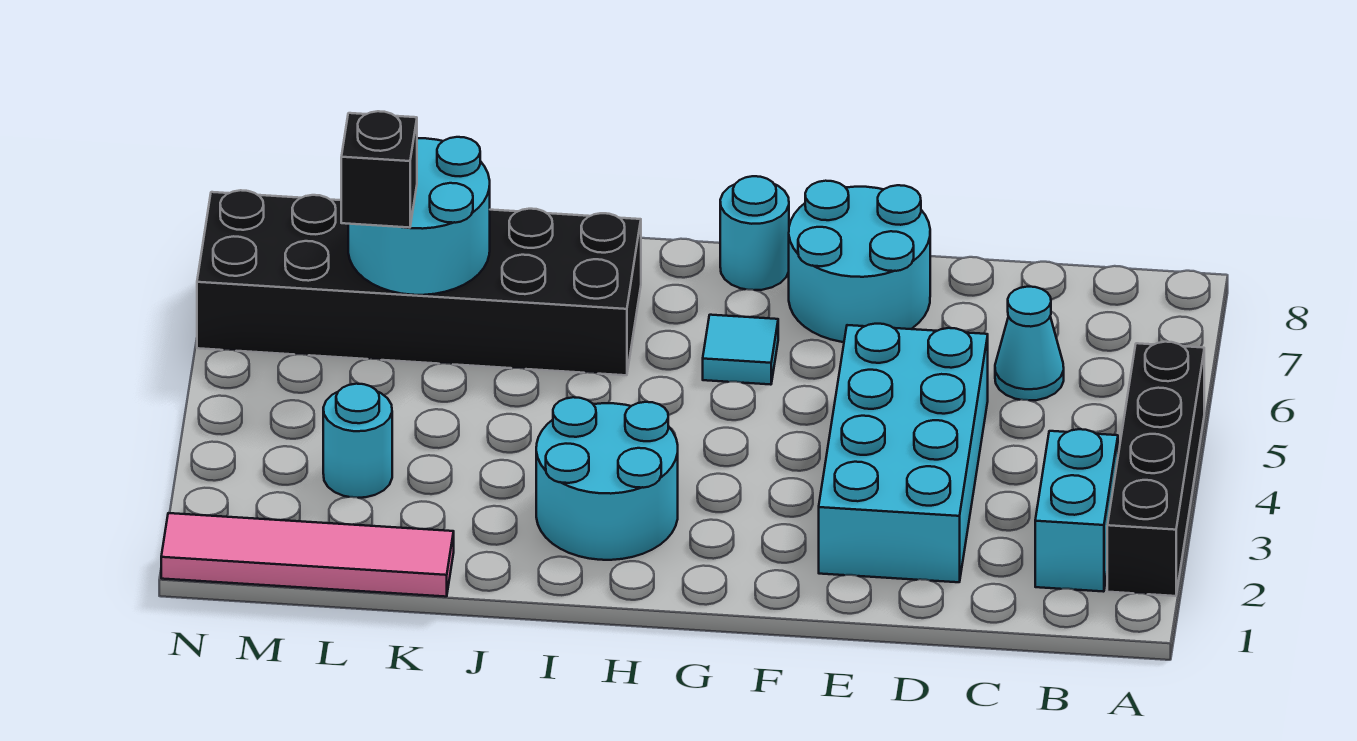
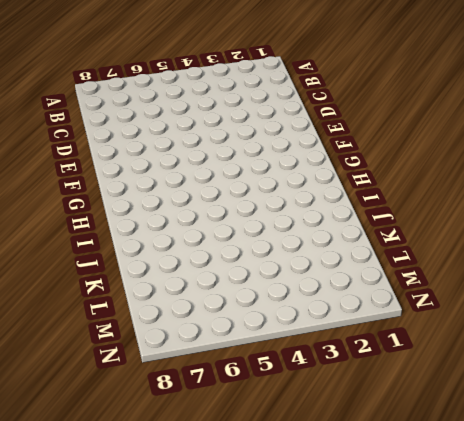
none -> black brick A2:A5 level 1
none -> cyan brick B2:B3 level 1
none -> cyan cone C6 level 1

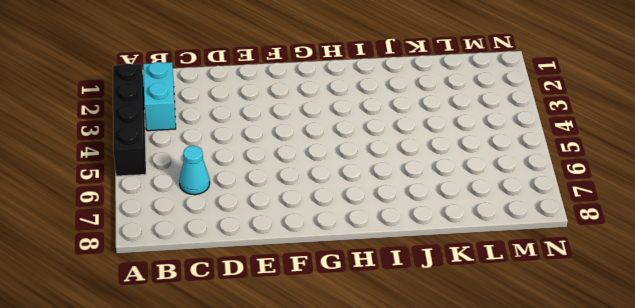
none -> cyan brick D2:E5 level 1
none -> cyan round brick E7:F8 level 1
none -> cyan tile G6 level 1

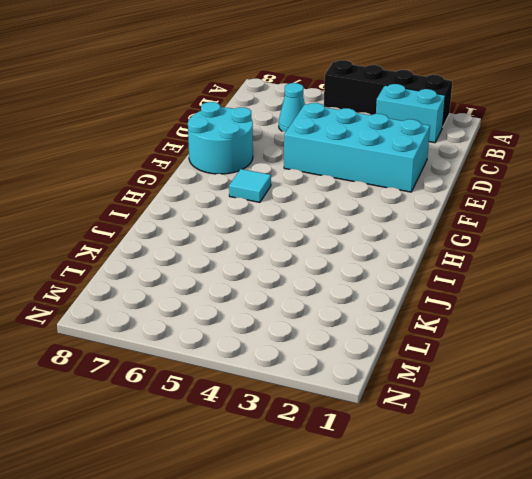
none -> cyan round brick G8 level 1
none -> cyan round brick H2:I3 level 1
none -> black brick I6:N7 level 1

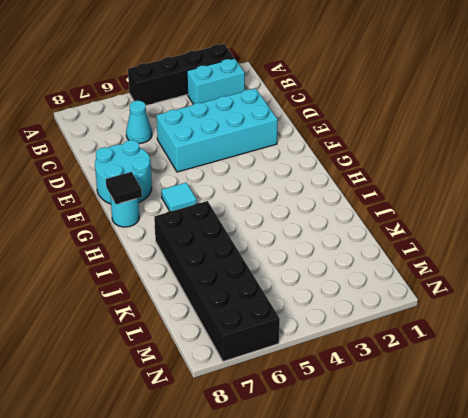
black tile G8 level 2 -> none
none -> cyan round brick H2:I3 level 1
none -> pink tile K1:N1 level 1
none -> cyan round brick L3 level 1

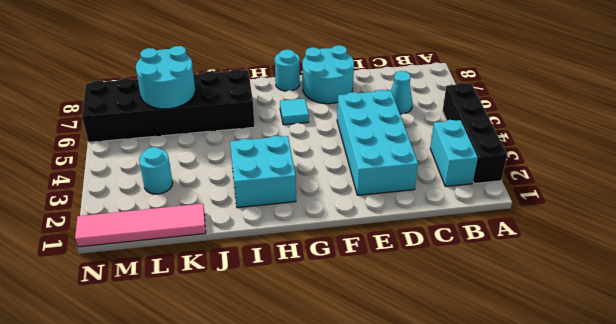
cyan brick H2:I3 level 1 -> cyan round brick H2:I3 level 1
none -> black brick L6 level 3

